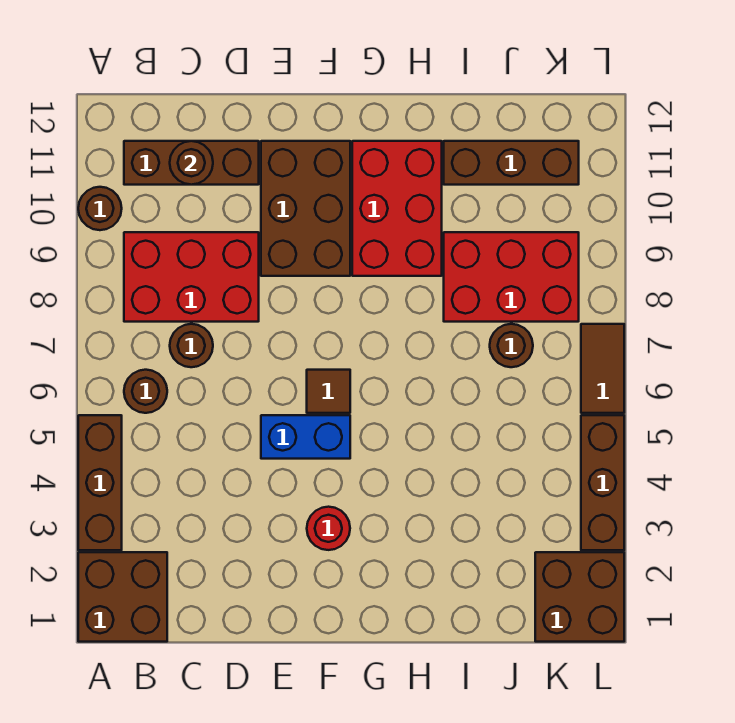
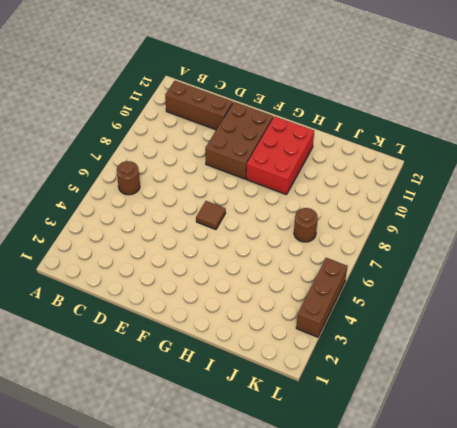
none -> brown brick A1:B2 level 1
none -> brown brick A3:A5 level 1
none -> brown round brick A10 level 1

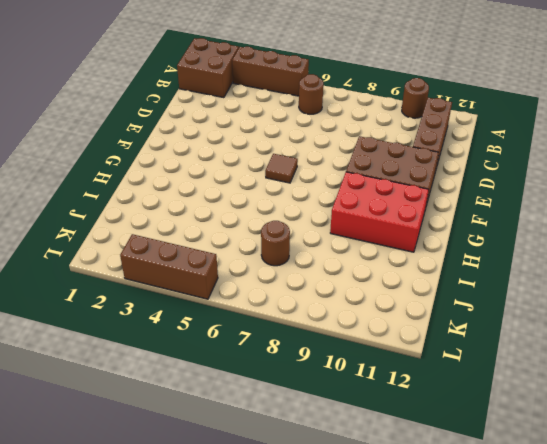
none -> red brick B8:D9 level 1
none -> brown round brick C7 level 1
none -> blue brick E5:F5 level 1

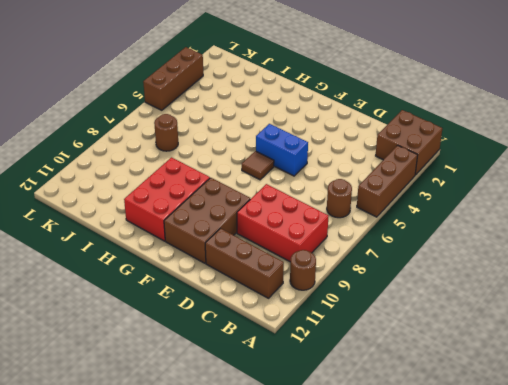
none -> brown round brick C7 level 1
none -> red round brick F3 level 1
none -> red brick I8:K9 level 1

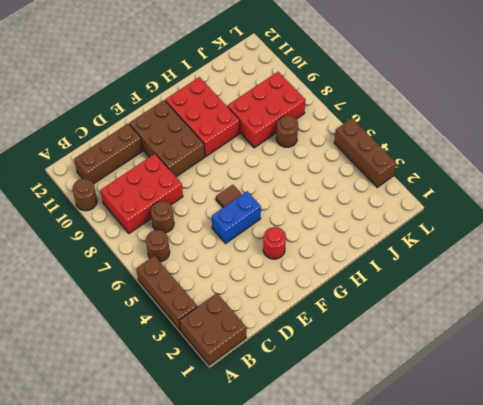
none -> brown brick I11:K11 level 1
none -> brown brick K1:L2 level 1
none -> brown tile L6:L7 level 1

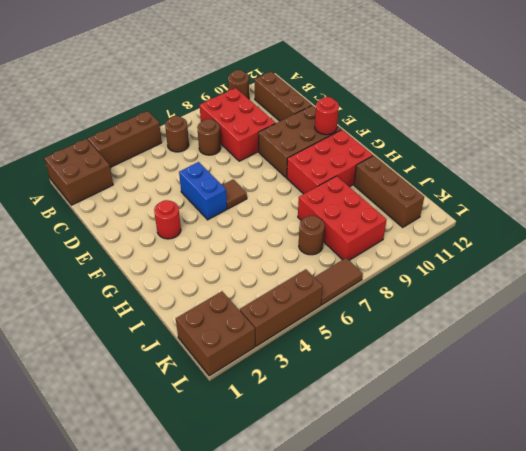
red round brick F11 level 2 -> none
none -> brown round brick C11 level 2

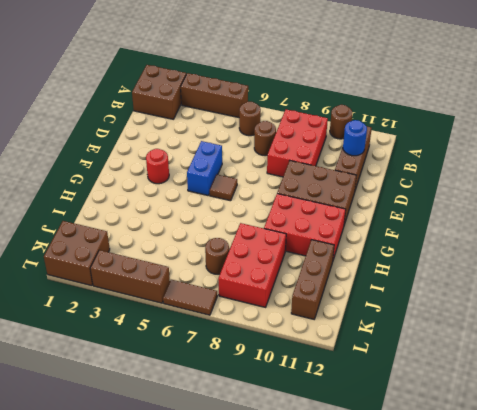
blue round brick C11 level 2 -> brown round brick C11 level 2

